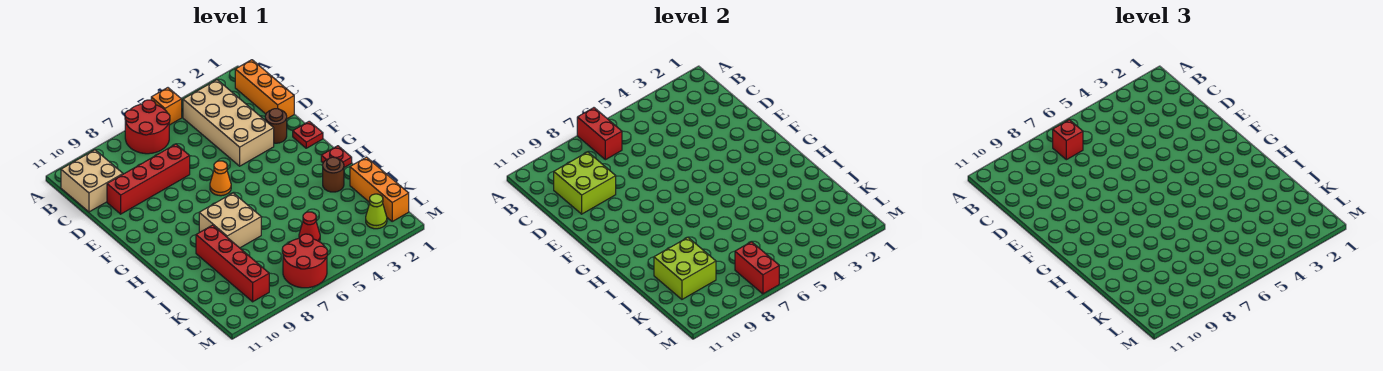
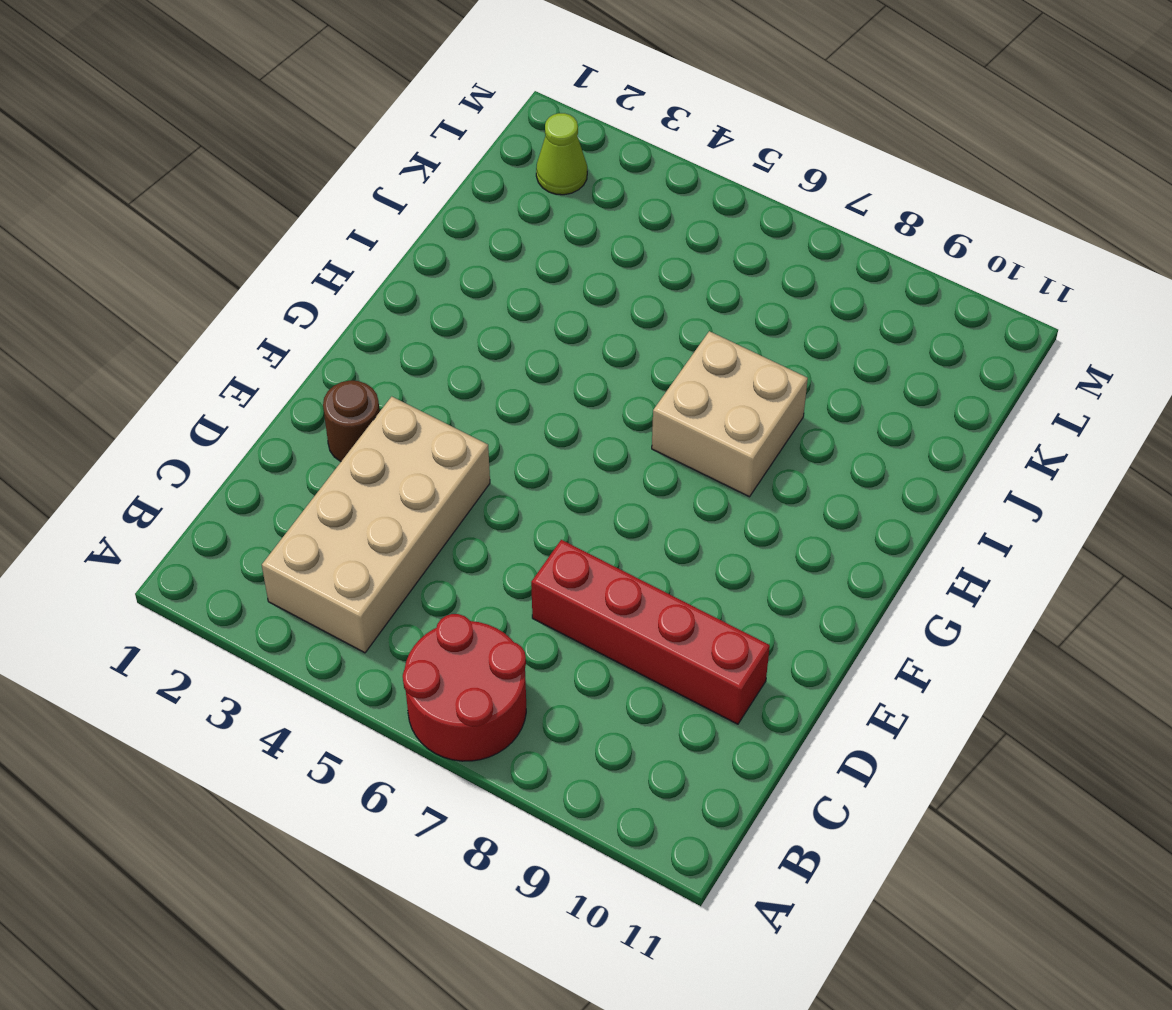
none -> orange brick A5 level 1
none -> orange brick B1:D1 level 1
none -> tan brick B10:C11 level 1

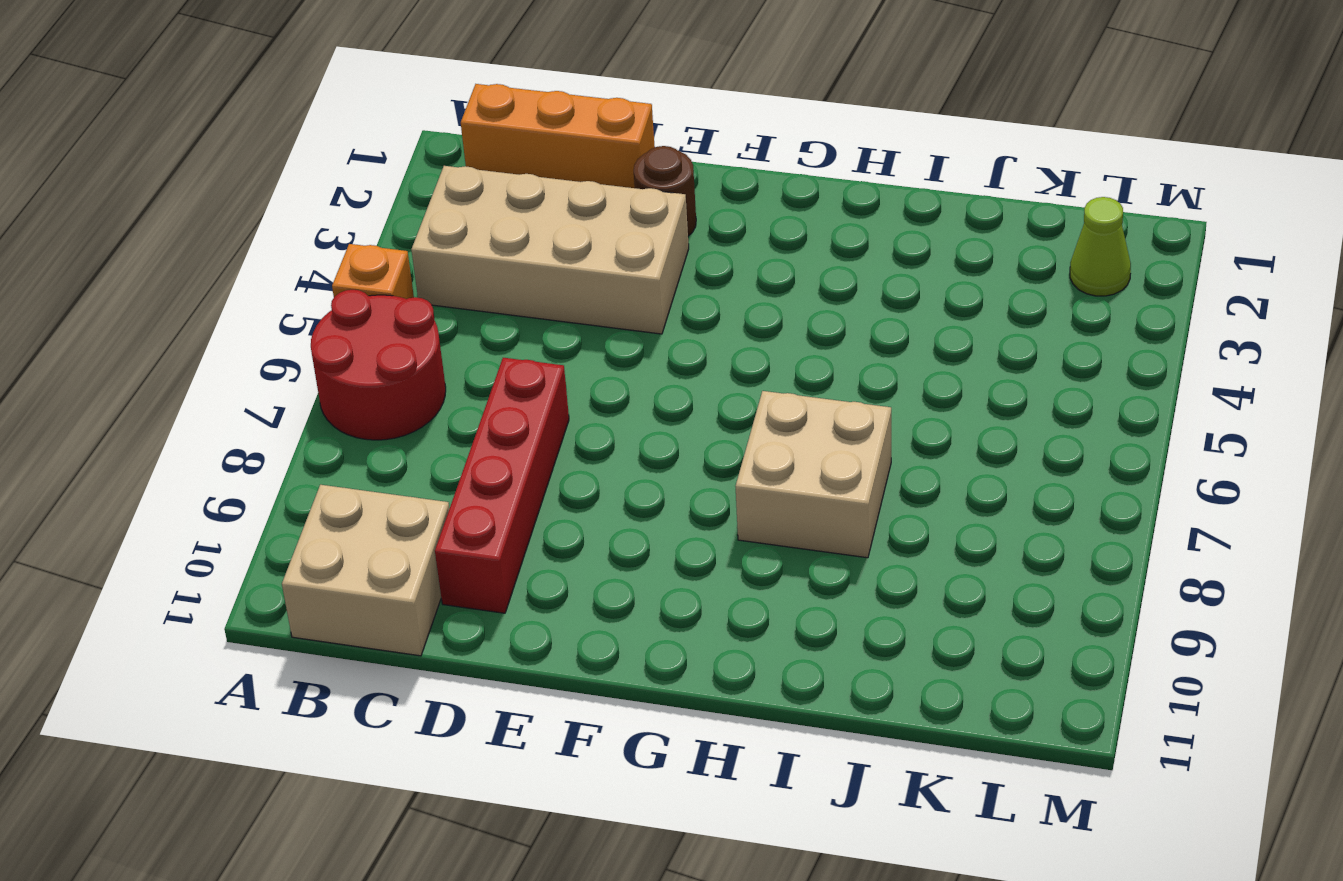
none -> red plate F1 level 1
none -> orange cone F6 level 1
none -> red plate H1 level 1

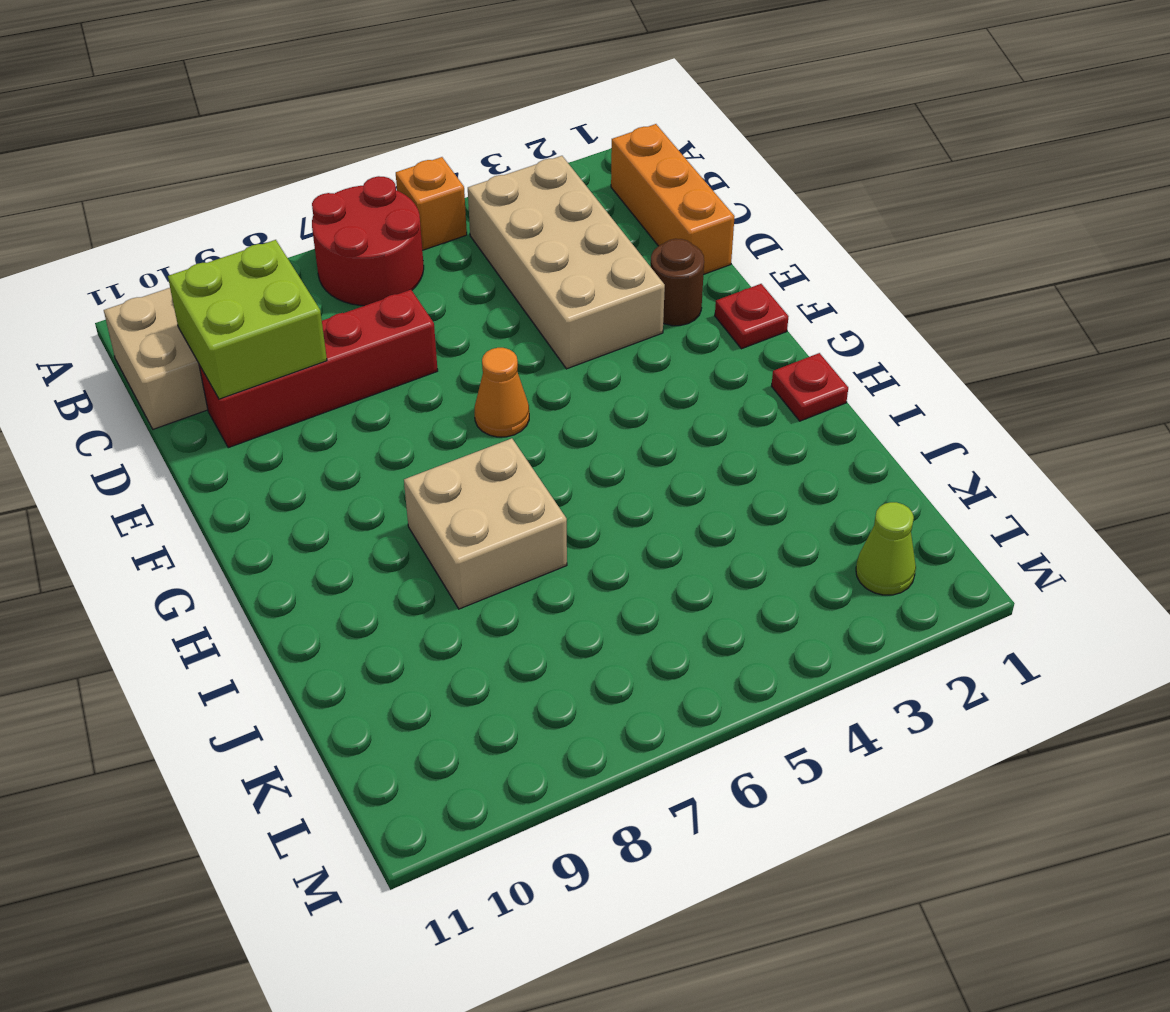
none -> brown round brick I2 level 1
none -> red brick I9:L9 level 1
none -> orange brick J1:L1 level 1

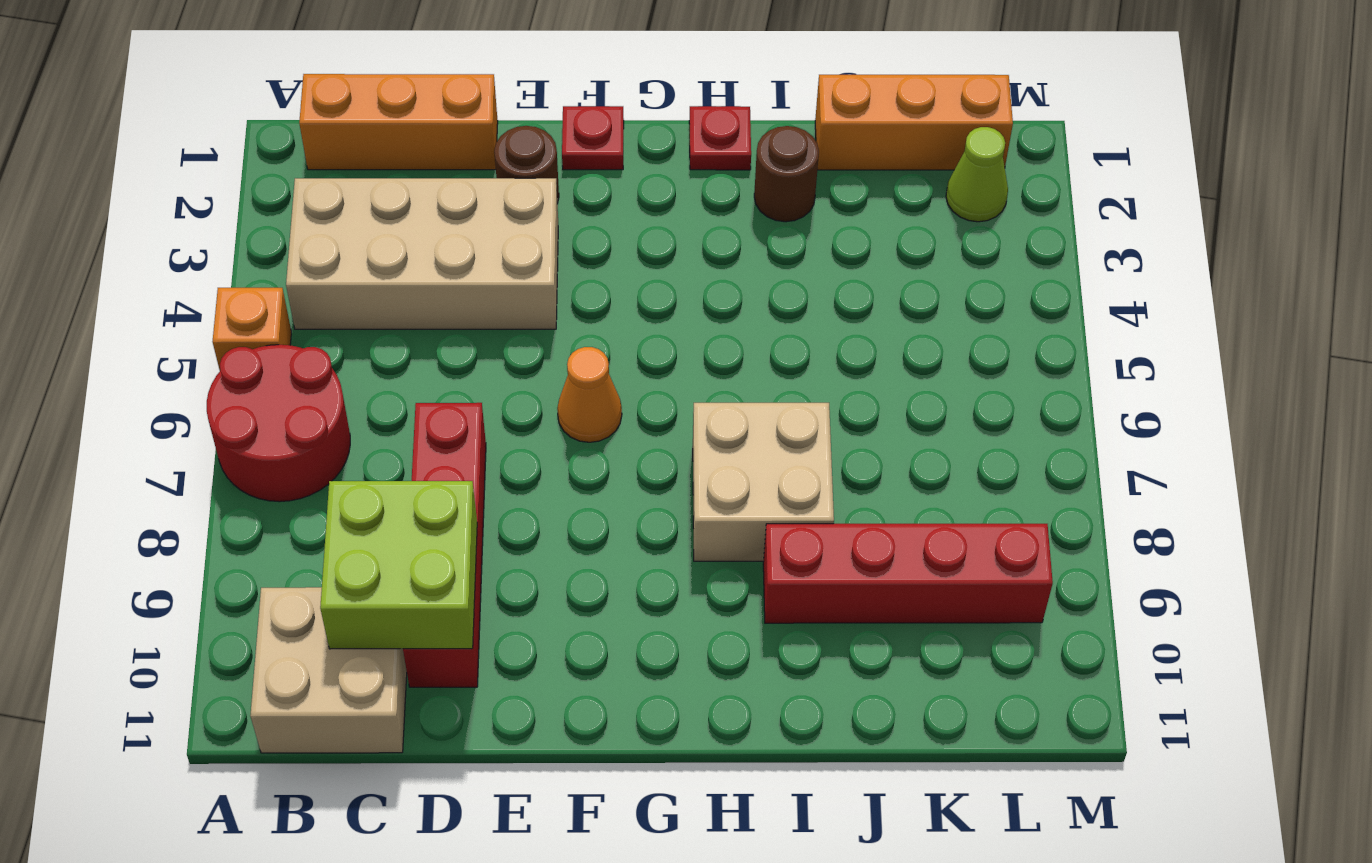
none -> red cone K5 level 1
none -> red round brick L6:M7 level 1
none -> red brick A7:B7 level 2

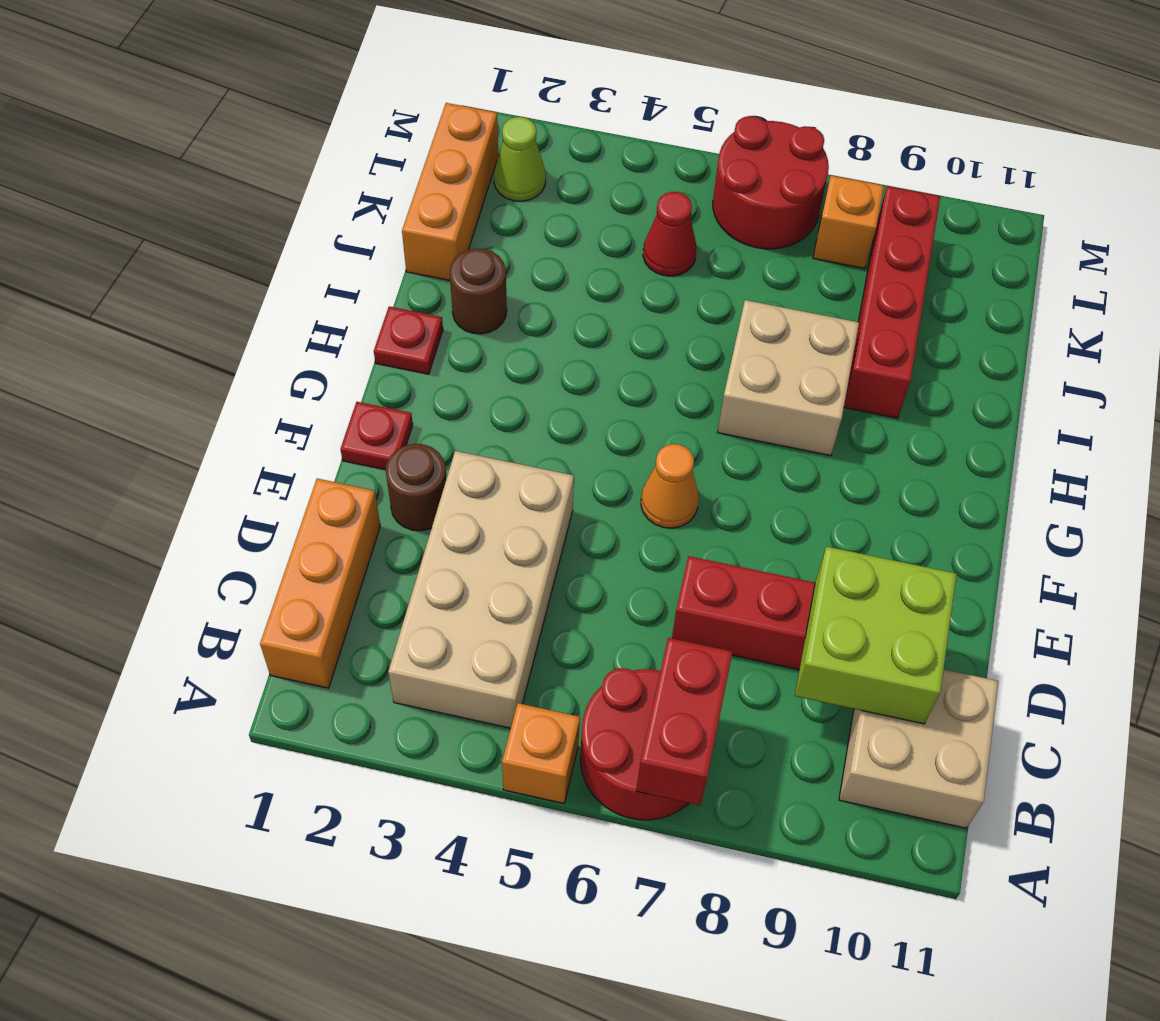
orange brick L8 level 1 -> none
none -> lime brick J9:K10 level 2
none -> red brick L7:M7 level 2
none -> red brick B7 level 3

